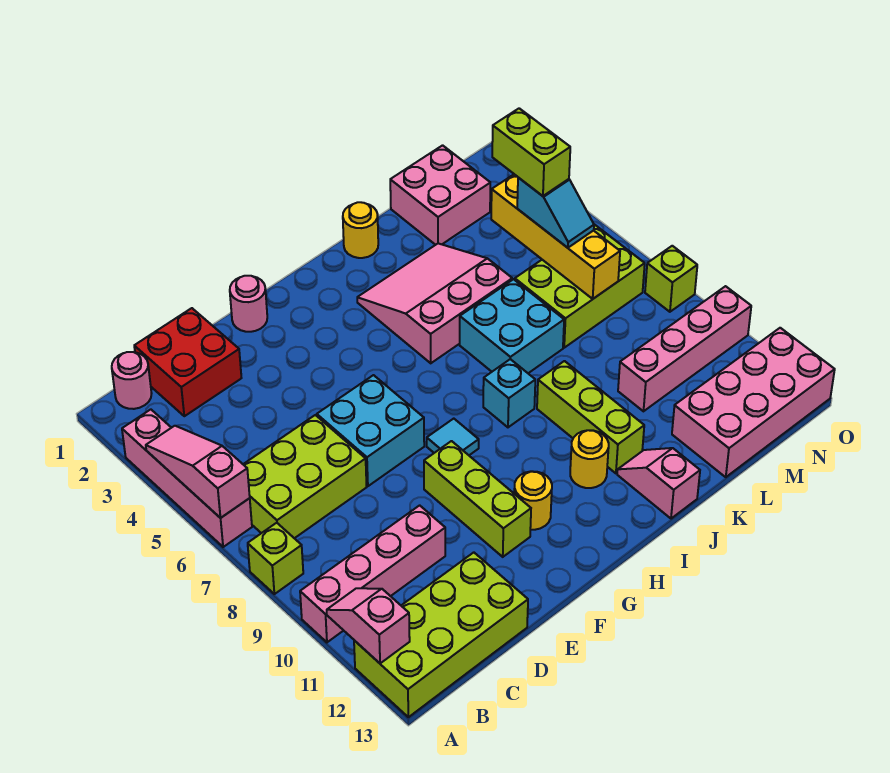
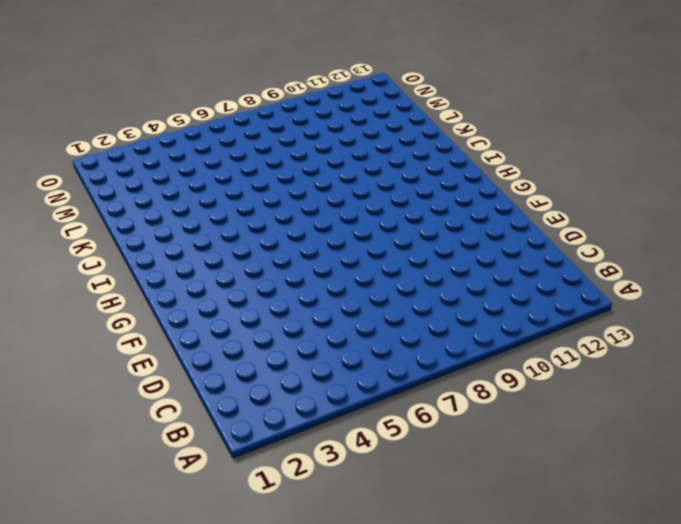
none -> pink brick A3:A6 level 1
none -> lime brick A8 level 1
none -> pink brick A10:D10 level 1

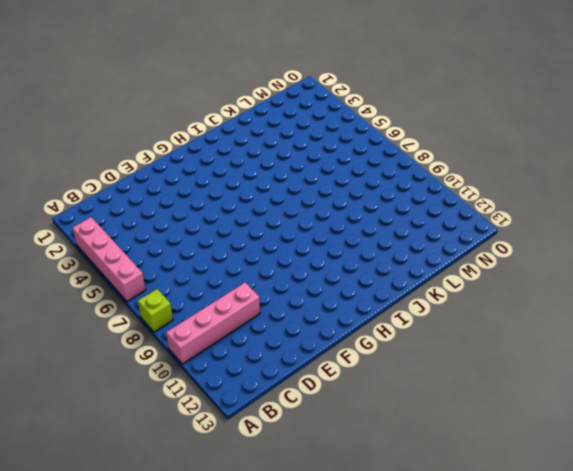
none -> lime brick A12:D13 level 1
none -> pink round brick B1 level 1
none -> lime brick B6:D7 level 1

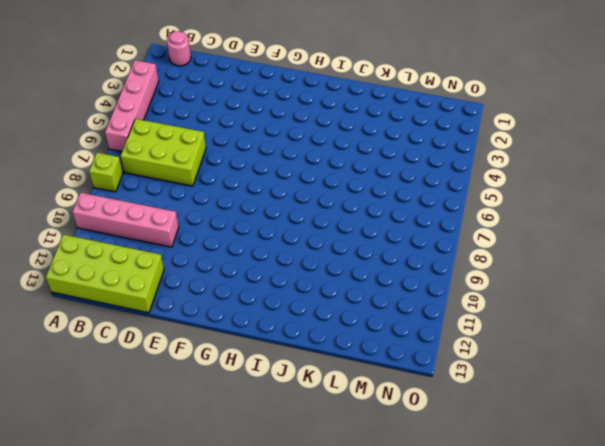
none -> red brick C1:D2 level 1
none -> cyan brick E6:F7 level 1
none -> pink round brick F1 level 1

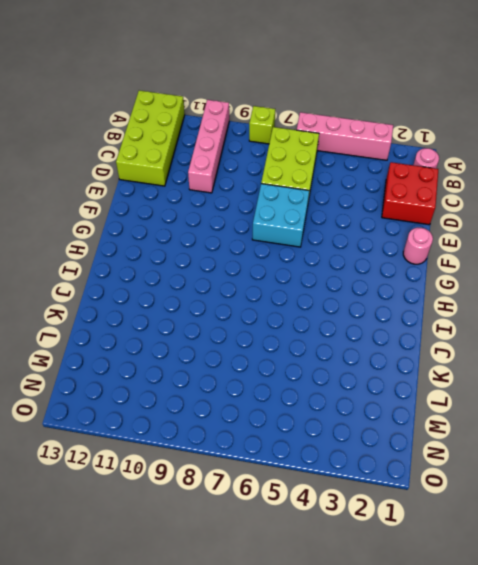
none -> lime brick F9:F11 level 1
none -> cyan tile G8 level 1
none -> yellow round brick G11 level 1

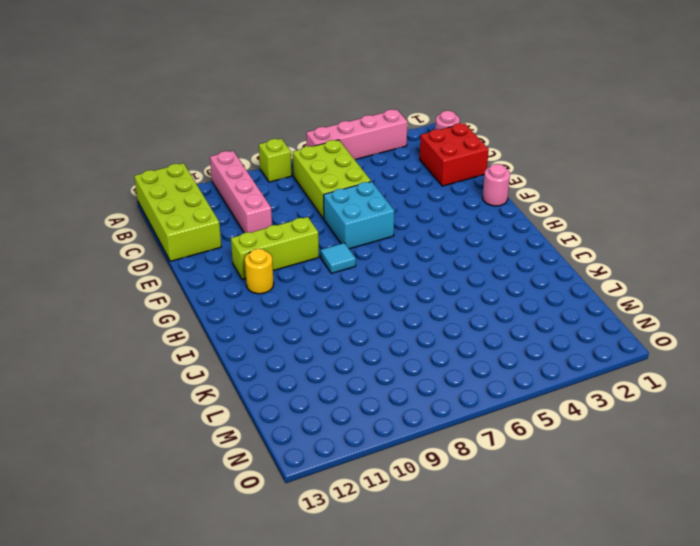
none -> pink slope I3:K5 level 1 top 5
none -> cyan brick I8 level 1
none -> yellow round brick I11 level 1

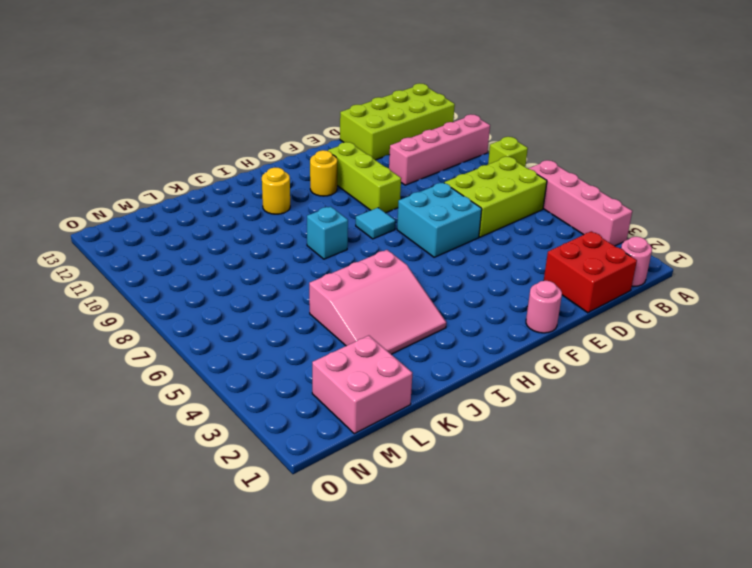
none -> yellow round brick J1 level 1
none -> cyan brick J6:K7 level 1
none -> lime brick J9:J11 level 1

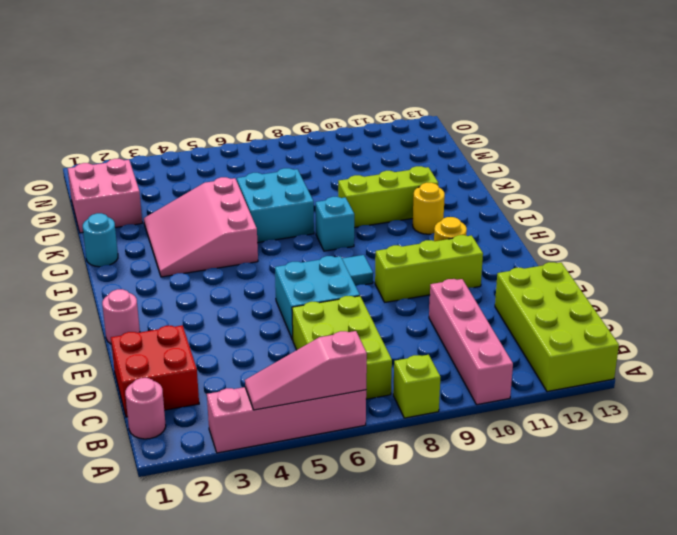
cyan round brick J1 level 1 -> yellow round brick J1 level 1
none -> pink slope J12:J13 level 1 top 13
none -> lime brick L6:N7 level 1
none -> pink brick L10:O10 level 1

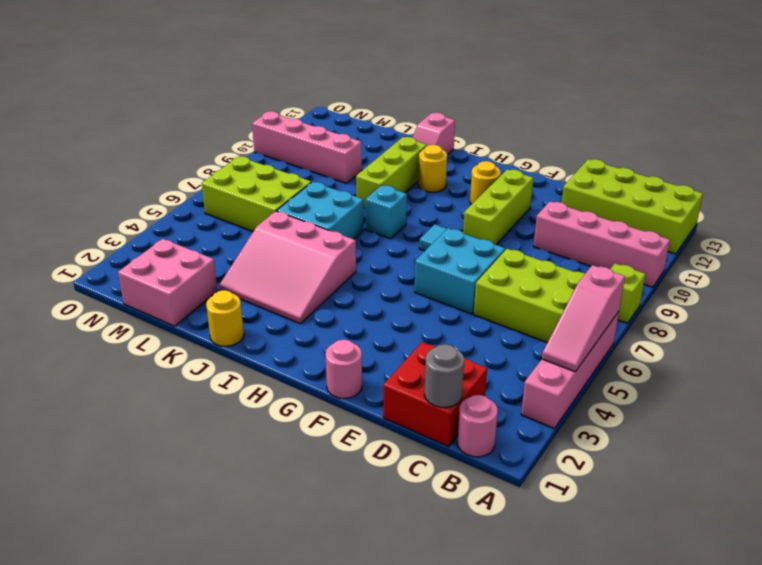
grey round brick C1 level 2 -> none
none -> pink brick L12:O13 level 1
none -> lime brick O8 level 1
none -> pink slope A11:A12 level 2 top 12

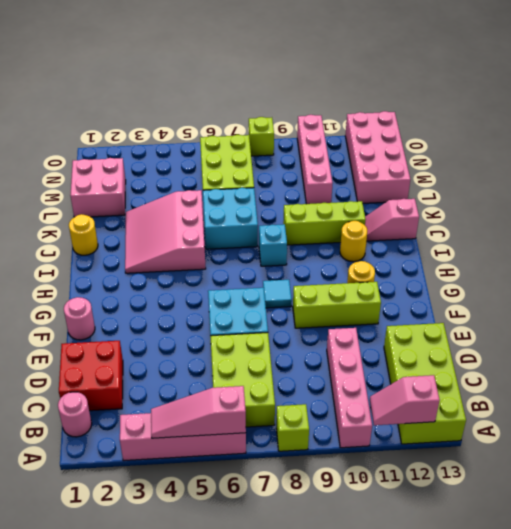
none -> yellow brick M4:M7 level 2
none -> cyan slope M5:M6 level 3 top 5
none -> lime brick M4:M5 level 4

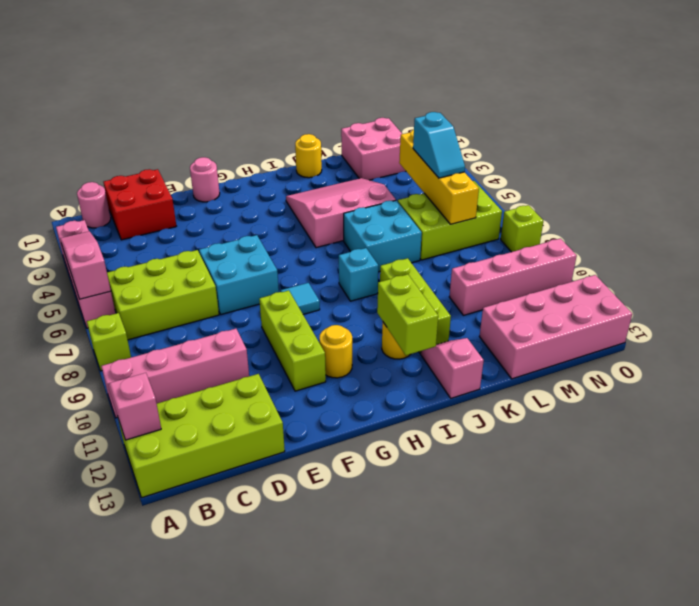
lime brick I11:I12 level 2 -> lime brick M4:M5 level 4

